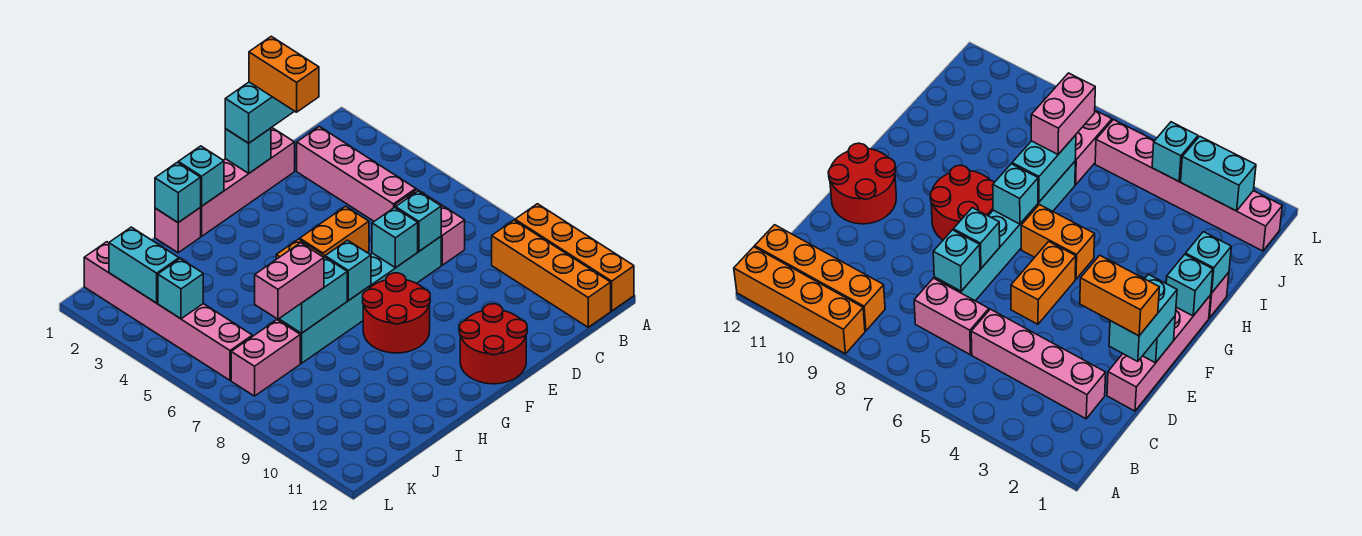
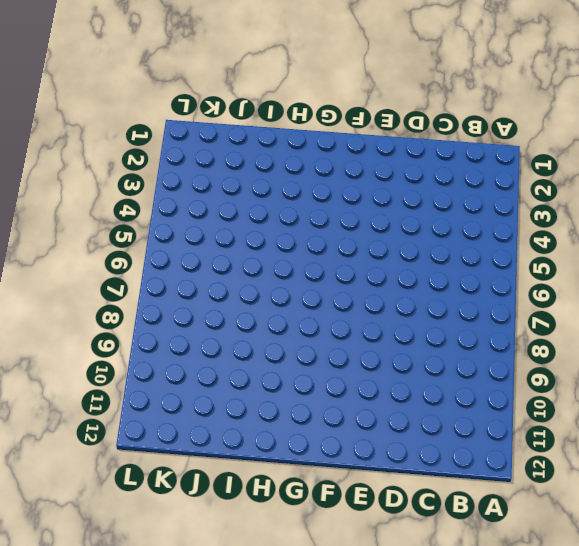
none -> orange brick A9:A12 level 1
none -> orange brick B9:B12 level 1
none -> pink brick C2:C5 level 1

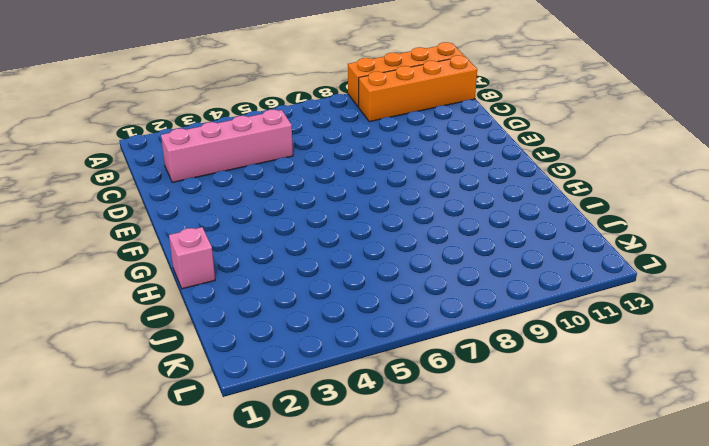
none -> pink brick C6:C7 level 1
none -> pink brick D1:G1 level 1
none -> cyan brick D7:I7 level 1

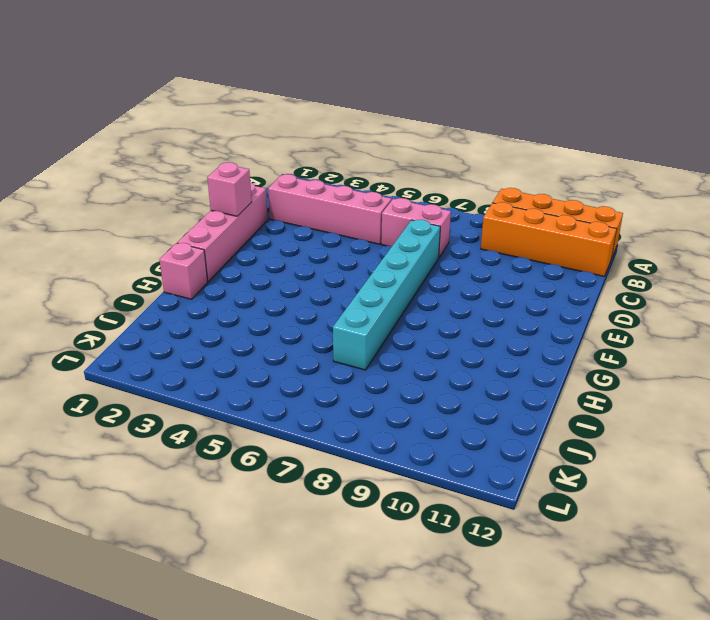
pink brick E1 level 2 -> cyan brick E1 level 2
none -> orange brick E5:F5 level 1
none -> red round brick E11:F12 level 1
none -> red round brick F8:G9 level 1

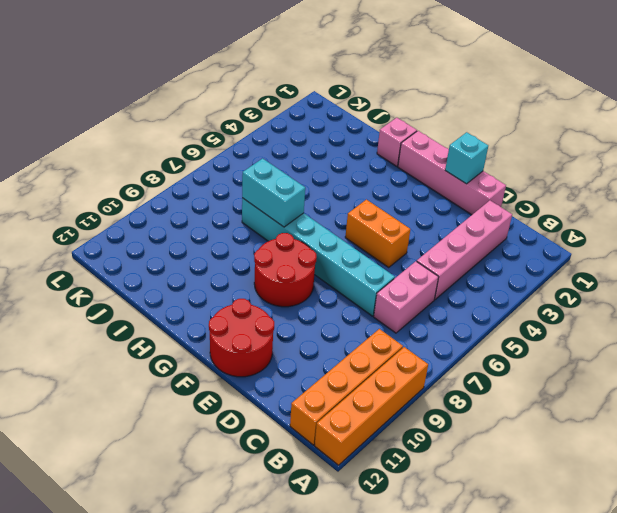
none -> orange brick G5:G6 level 1
none -> pink brick J7:K7 level 1
none -> pink brick K1:K6 level 1

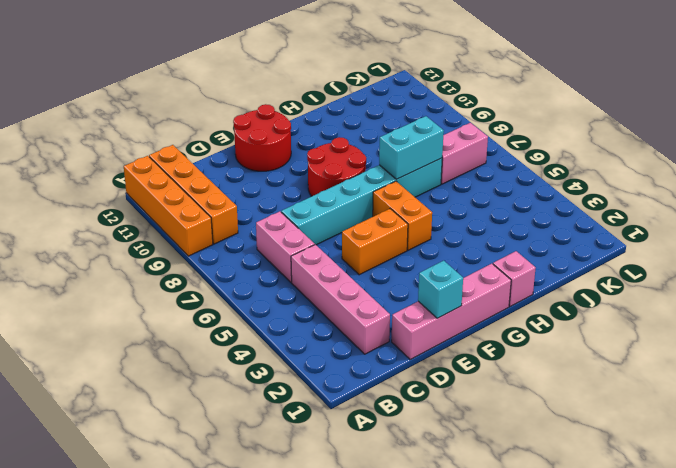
none -> pink brick K1:K6 level 1
none -> cyan brick D7 level 2
none -> cyan brick E7 level 2

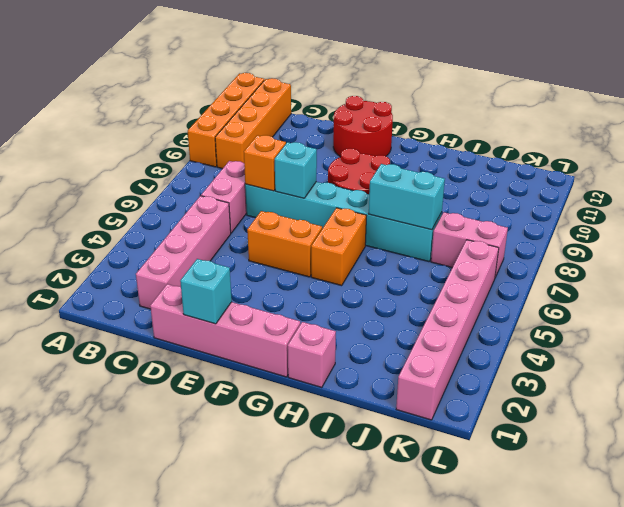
orange brick D7 level 2 -> cyan brick D7 level 2
none -> cyan brick G1 level 2
none -> cyan brick G7 level 2
none -> cyan brick H1 level 2

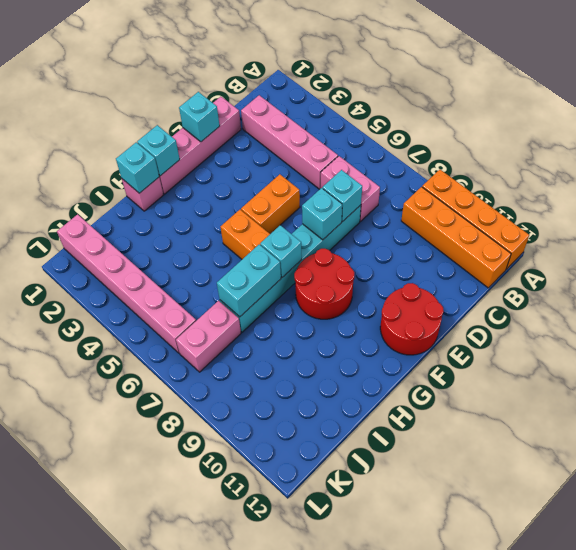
none -> cyan brick K2:K3 level 2
none -> cyan brick K4 level 2
none -> cyan brick D1:E1 level 3

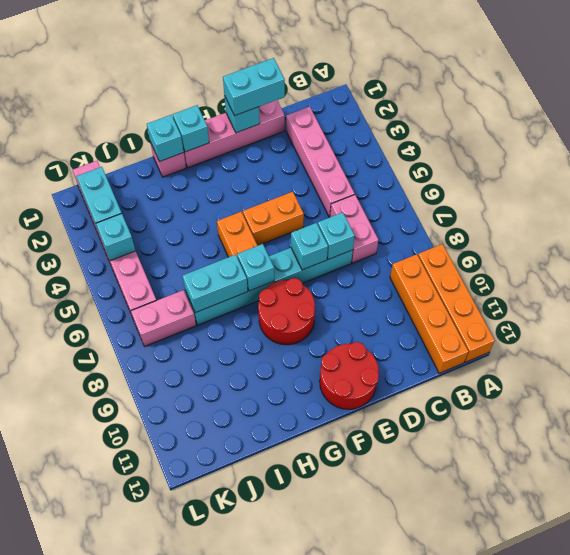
none -> pink brick I7:J7 level 3
none -> orange brick D1:D2 level 4

